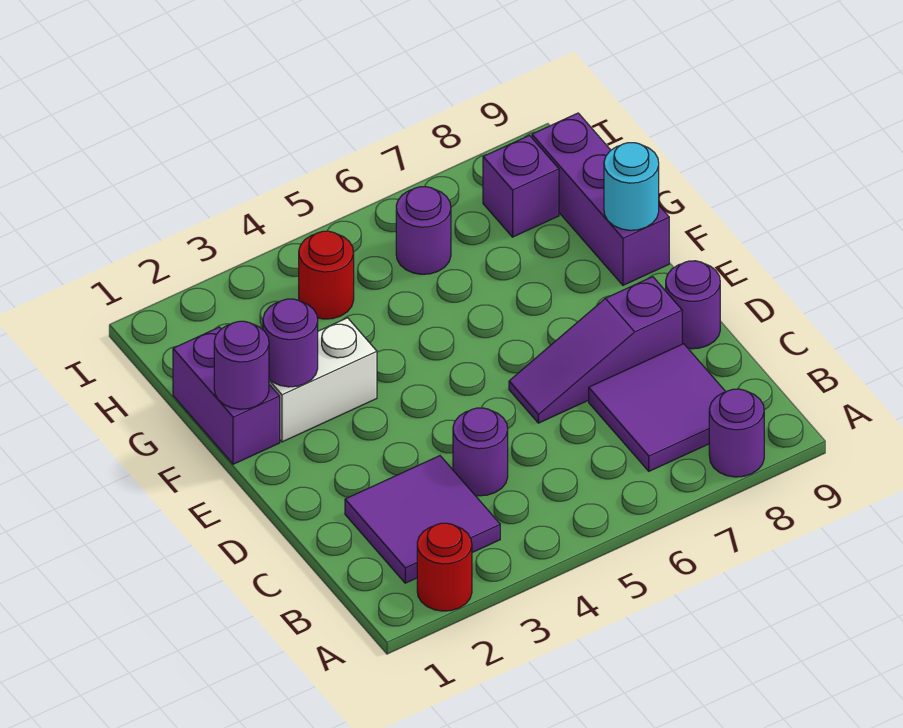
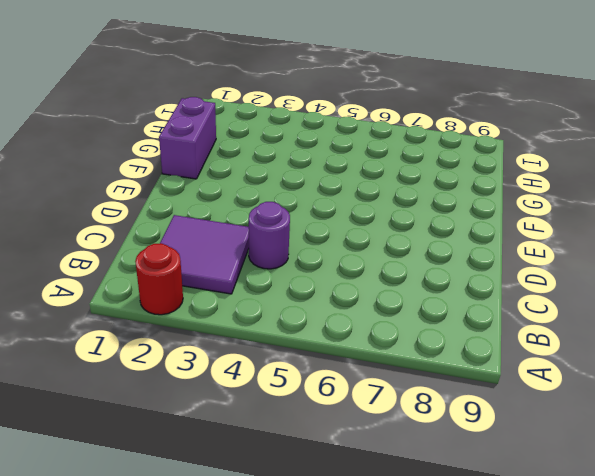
none -> purple round brick A8 level 1
none -> purple tile B7:C8 level 1
none -> purple slope D6:D8 level 1 top 8

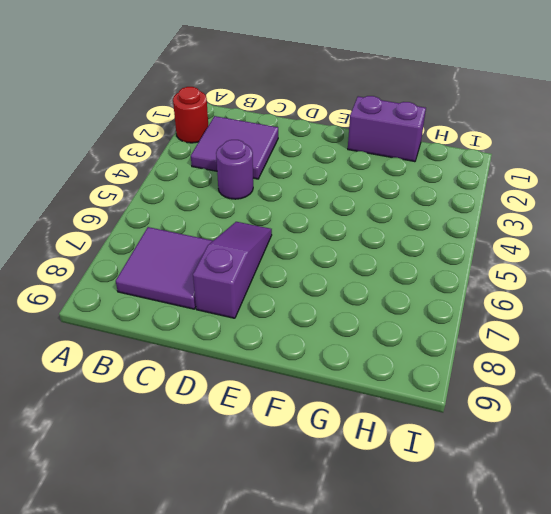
none -> purple round brick A8 level 1
none -> purple round brick D9 level 1
none -> white brick F2:F3 level 1

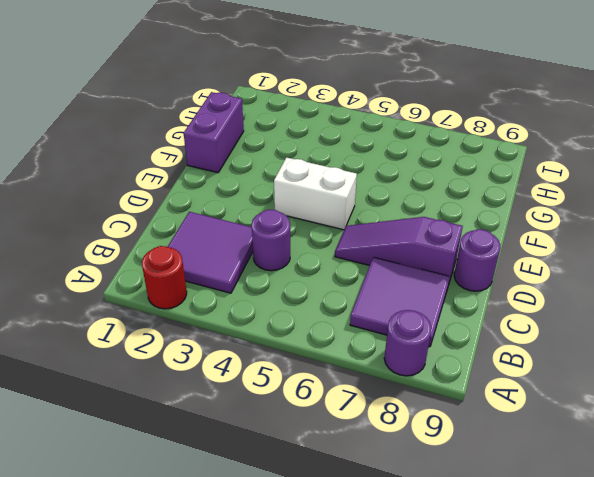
white brick E4:E5 level 1 -> white brick F2:F3 level 1
none -> purple brick F9:H9 level 1
none -> red round brick H4 level 1
none -> purple round brick H6 level 1

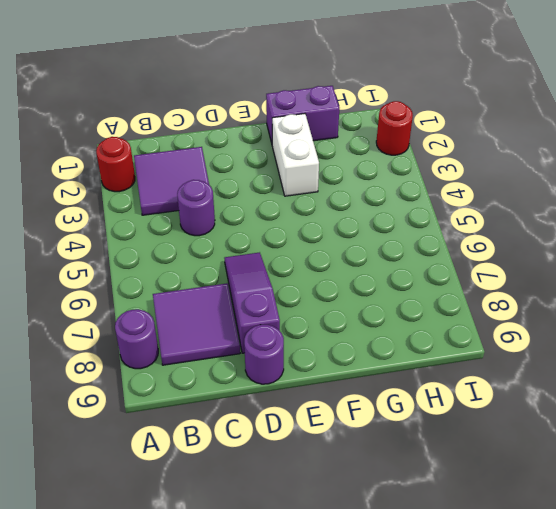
red round brick I2 level 1 -> red round brick H4 level 1
none -> purple brick F9:H9 level 1
none -> purple round brick H6 level 1
none -> purple brick H8 level 1

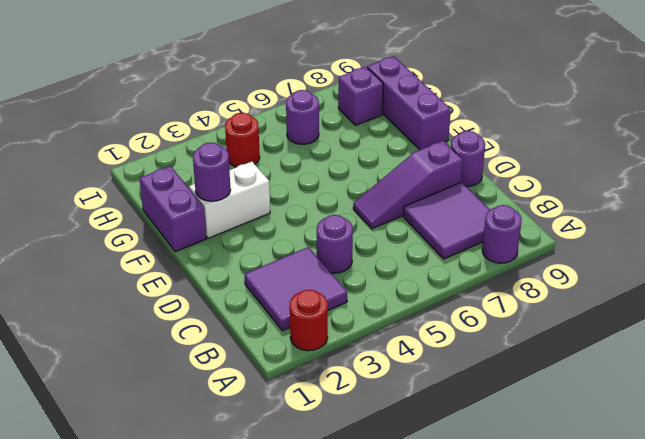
none -> purple round brick F1 level 2
none -> cyan round brick F9 level 2

